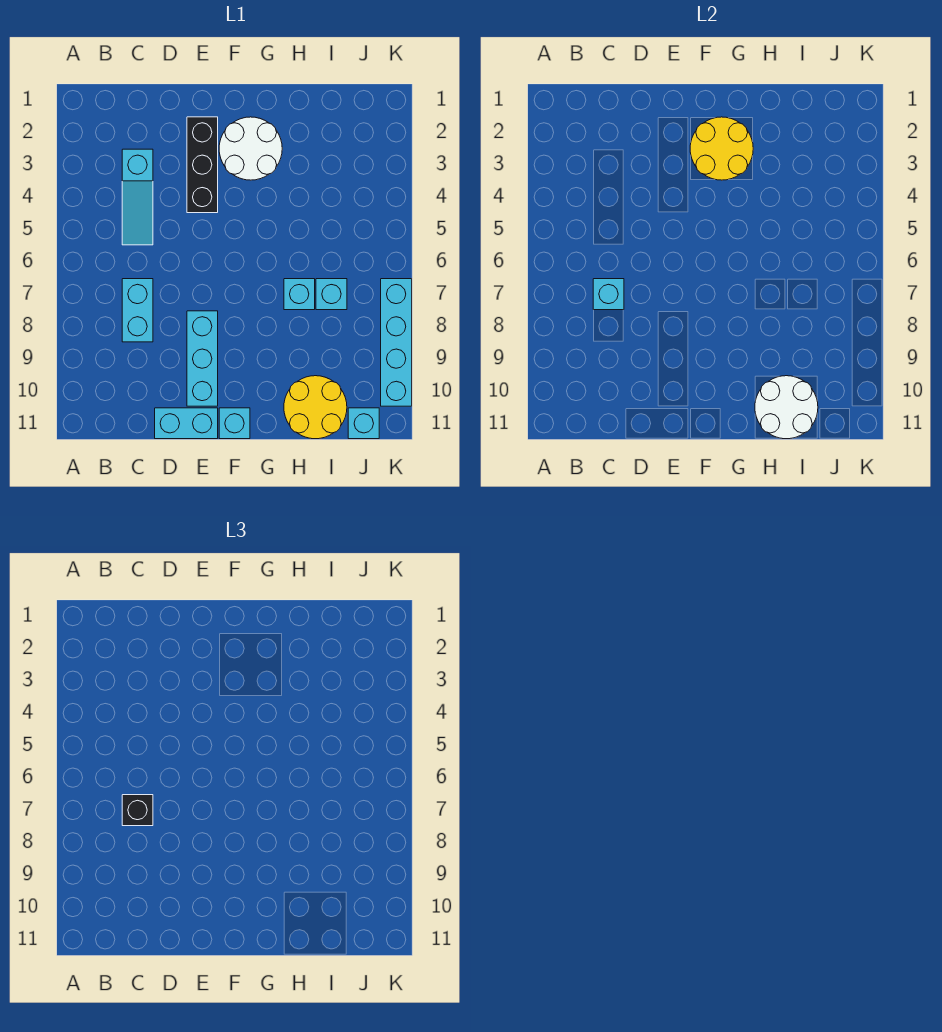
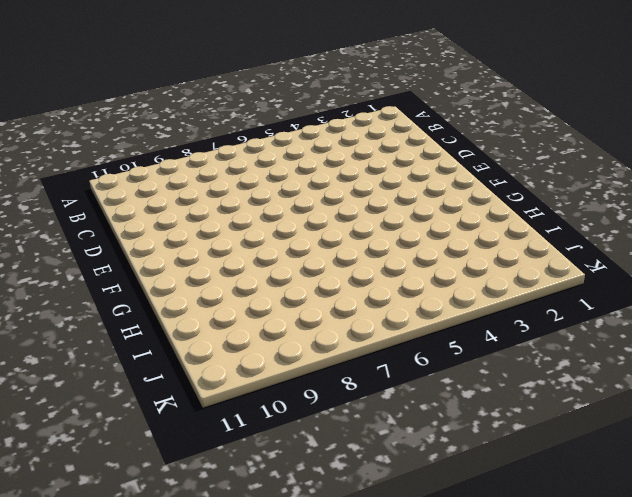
none -> cyan slope C3:C5 level 1 top 3
none -> cyan brick C7:C8 level 1
none -> cyan brick D11:E11 level 1

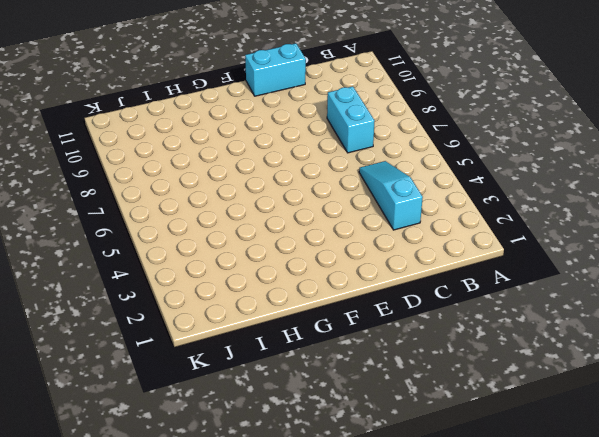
none -> black brick E2:E4 level 1
none -> cyan brick E8:E10 level 1
none -> white round brick F2:G3 level 1

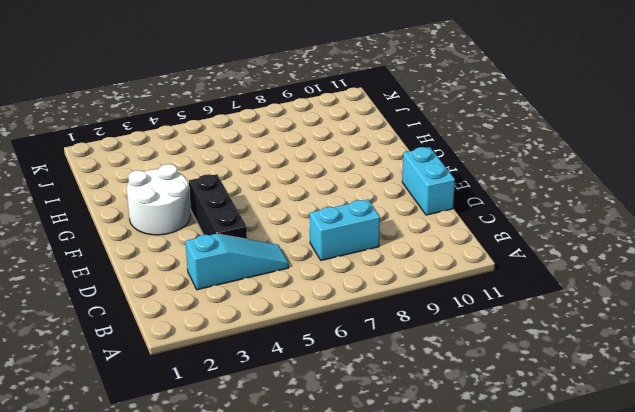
black brick D4:F4 level 1 -> black brick E2:E4 level 1
none -> cyan brick E8:E10 level 1
none -> cyan brick F11 level 1
none -> cyan brick H7 level 1

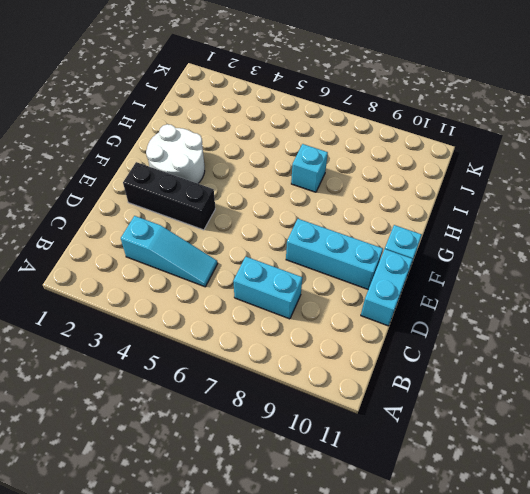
none -> yellow round brick H10:I11 level 1
none -> cyan brick I7 level 1
none -> cyan brick J11 level 1

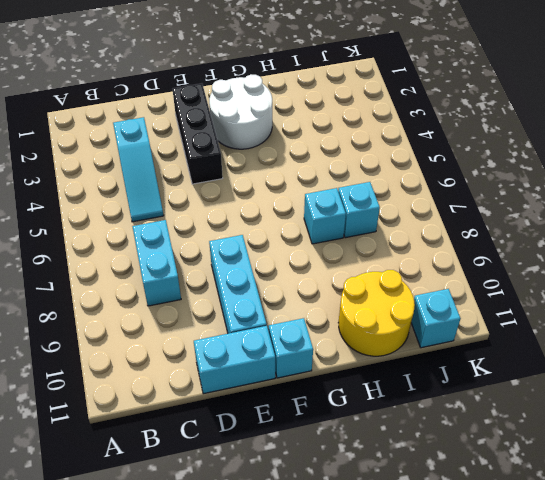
none -> cyan brick K7:K10 level 1
none -> cyan brick C7 level 2
none -> yellow round brick F2:G3 level 2

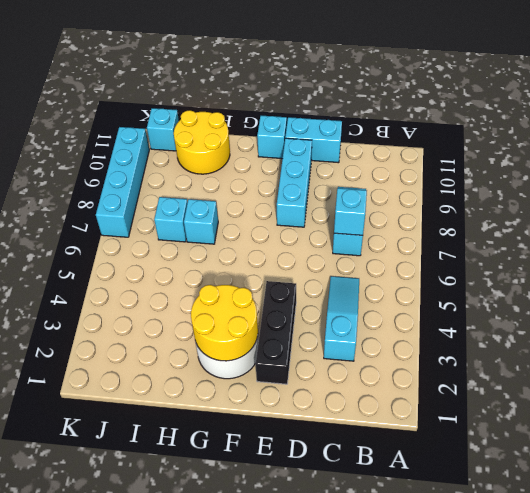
none -> white round brick H10:I11 level 2
none -> black brick C7 level 3

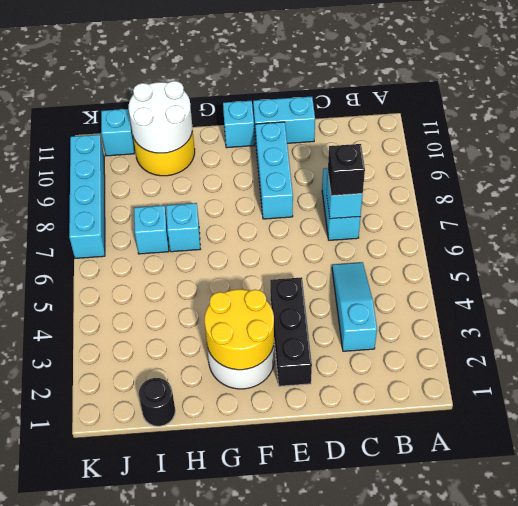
black round brick I1 level 1 -> none

